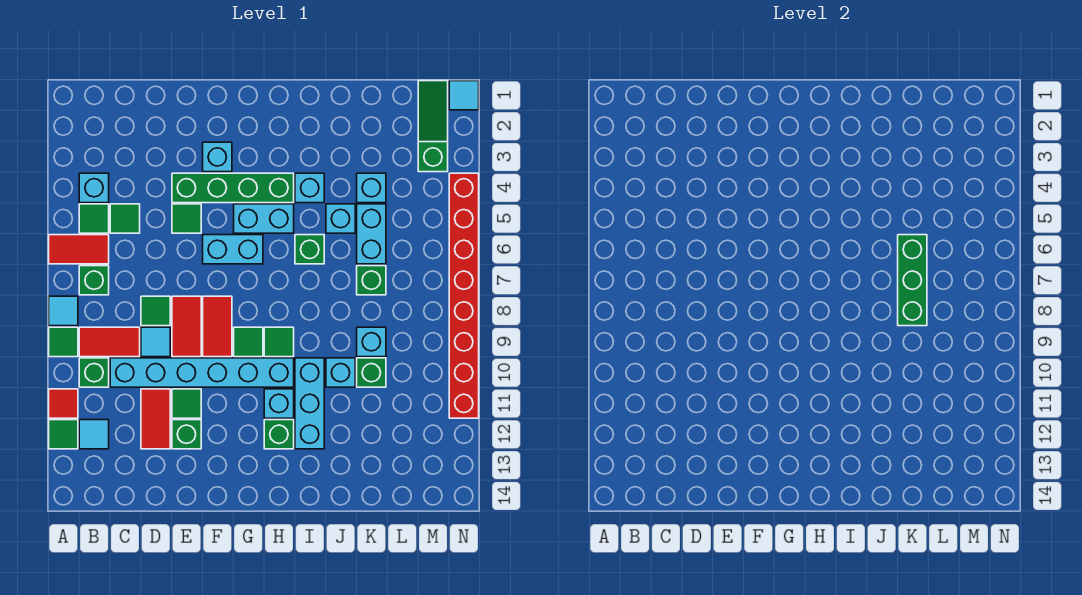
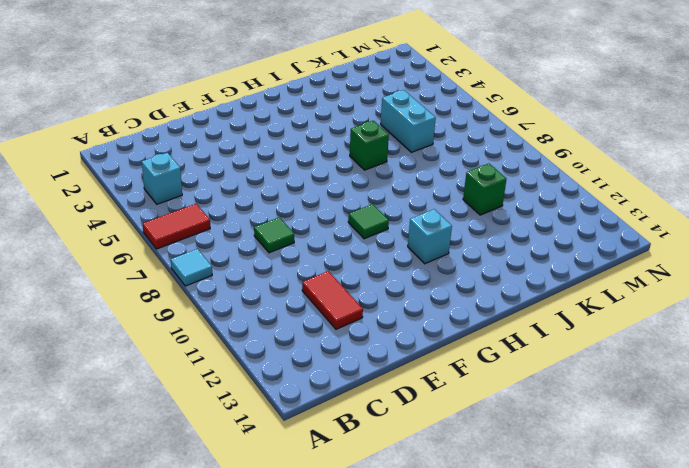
none -> green tile A9 level 1
none -> red tile A11 level 1
none -> green tile A12 level 1
none -> green tile B5 level 1

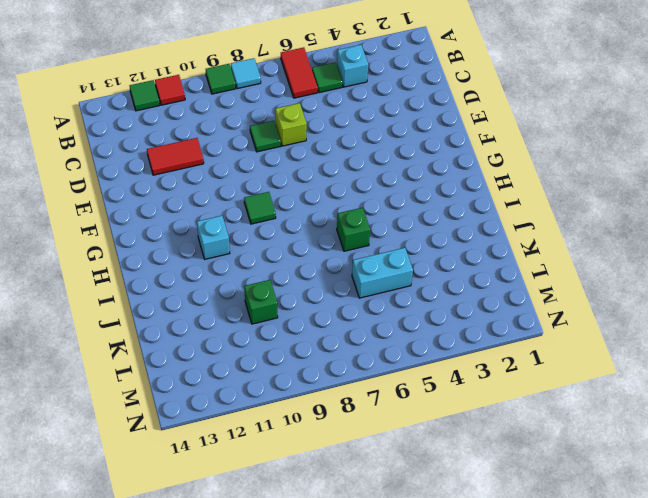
lime brick D7 level 1 -> none
none -> green brick B7 level 1
none -> red tile B9:C9 level 1
none -> green brick B10 level 1
none -> cyan tile B12 level 1

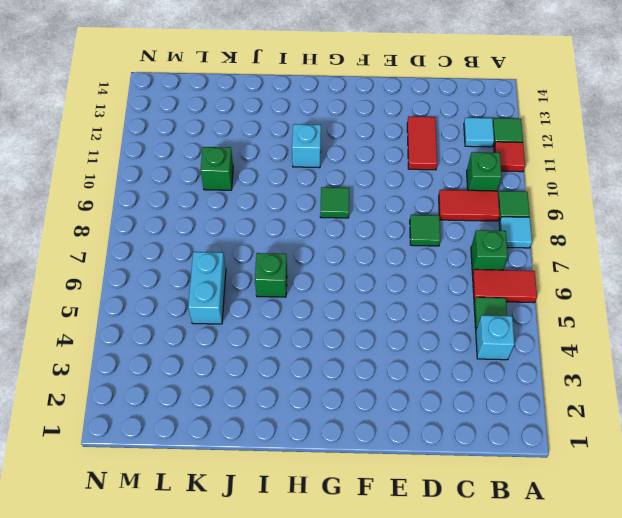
none -> green tile C5 level 1
none -> cyan brick C10:H10 level 1
none -> cyan tile D9 level 1
none -> green brick E4:H4 level 1

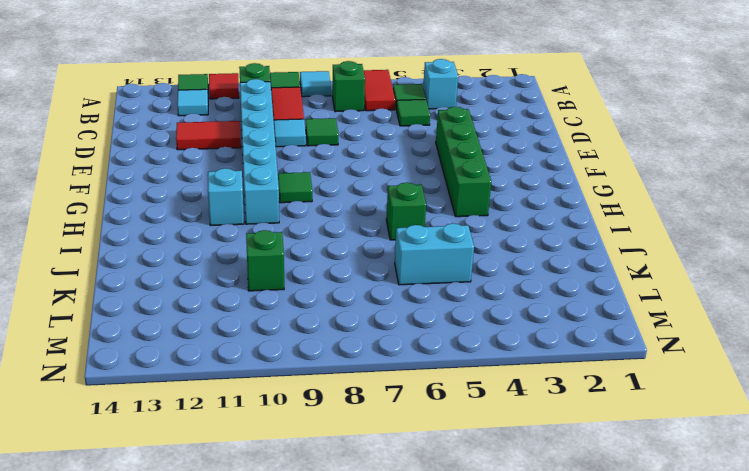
none -> green tile E5 level 1
none -> red tile E8:E9 level 1
none -> green tile E11 level 1
none -> green brick E12 level 1

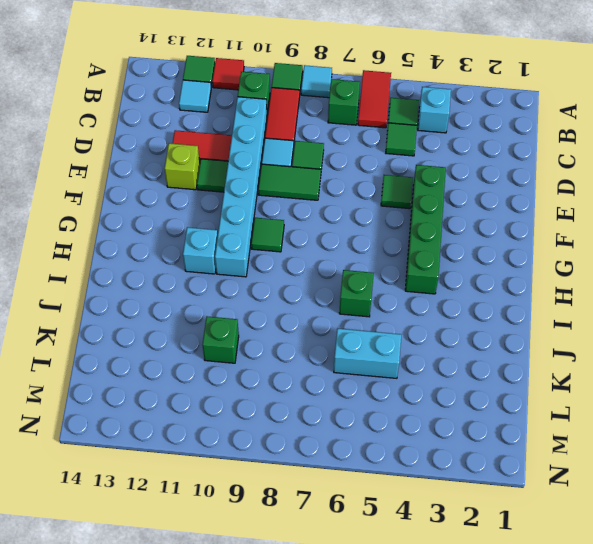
green tile E8:E9 level 1 -> red tile E8:E9 level 1
lime brick E12 level 1 -> green brick E12 level 1
none -> cyan brick F3 level 1
none -> cyan brick F6:G6 level 1
none -> red tile F8:F9 level 1
none -> cyan brick G5:H5 level 1

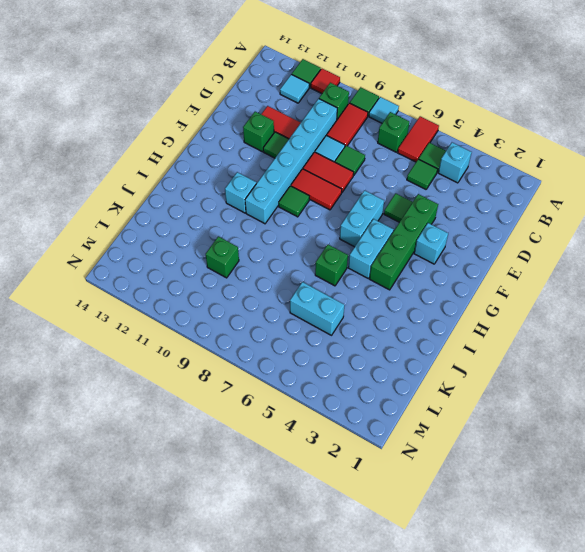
none -> green tile H9 level 1
none -> green brick H12 level 1
none -> cyan brick I4 level 1
none -> cyan brick I10:I12 level 1

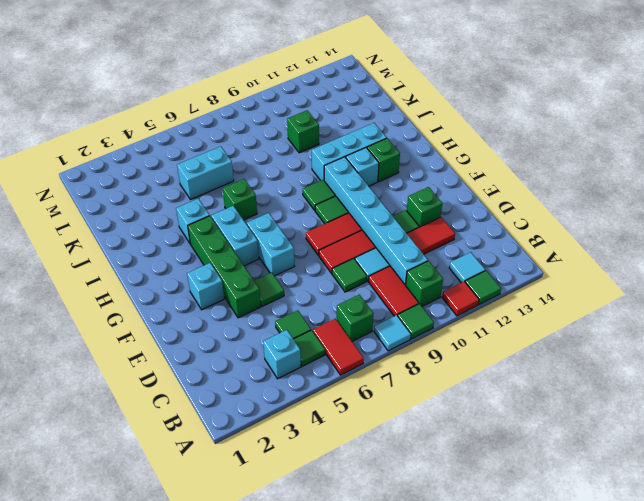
none -> cyan brick J5 level 1
none -> cyan brick J10 level 1
none -> cyan brick K4 level 1
none -> green brick K7 level 1

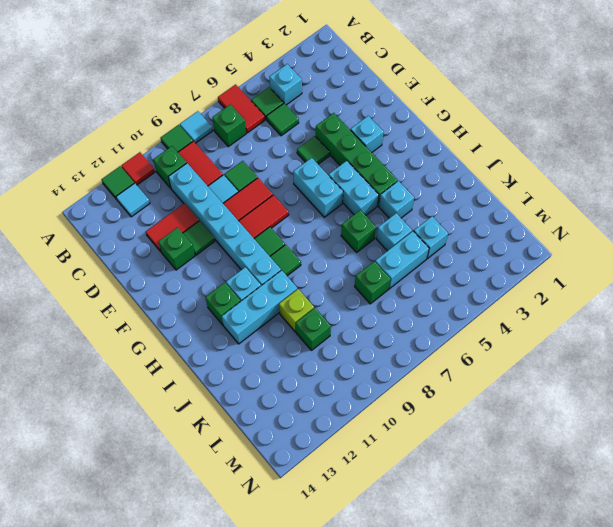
lime brick J10 level 1 -> cyan brick J10 level 1
none -> cyan brick K9 level 1
none -> green slope M1:M3 level 1 top 3
none -> cyan tile N1 level 1
none -> red brick N4:N11 level 1

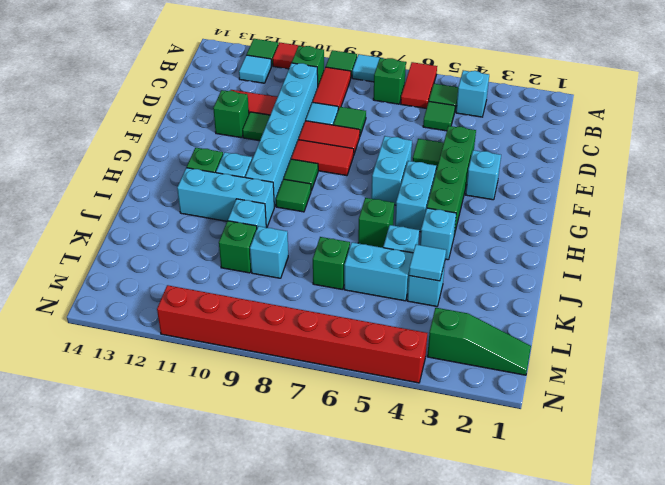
cyan tile K4 level 2 -> cyan tile N1 level 1
none -> green brick K6:K8 level 2

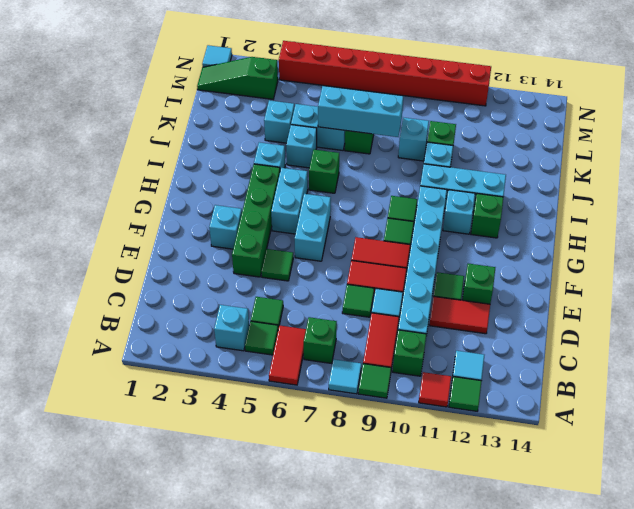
cyan brick K6:K8 level 2 -> green brick K6:K8 level 2

